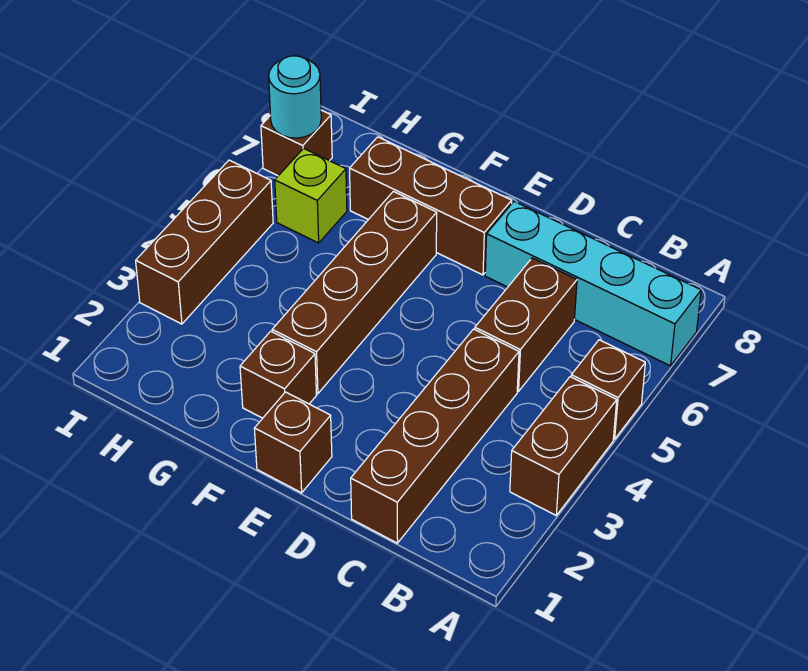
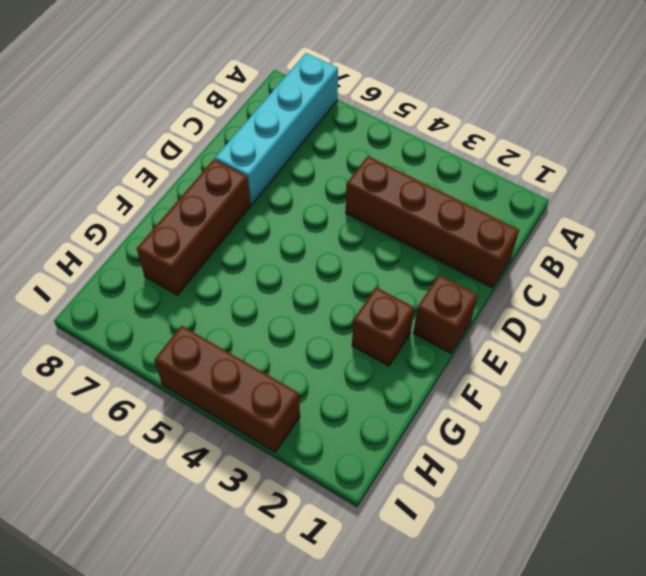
none -> brown brick A3:A4 level 1
none -> brown brick A5 level 1
none -> brown brick C5:C6 level 1

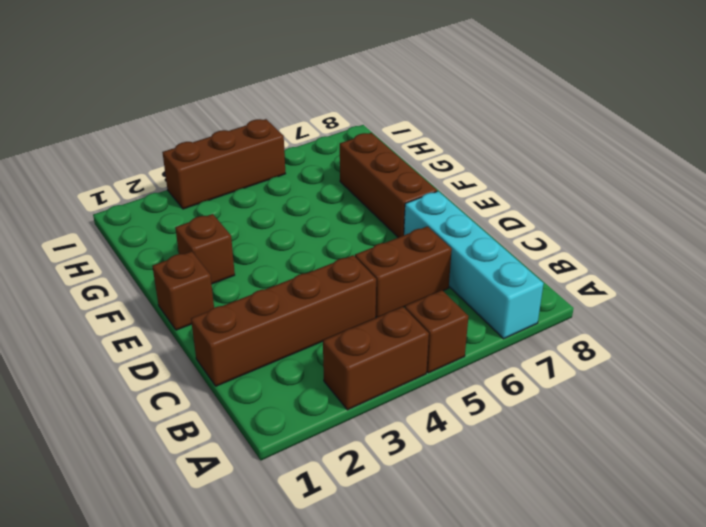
none -> brown brick F3:F6 level 1
none -> lime brick H6 level 1
none -> brown brick I7 level 1

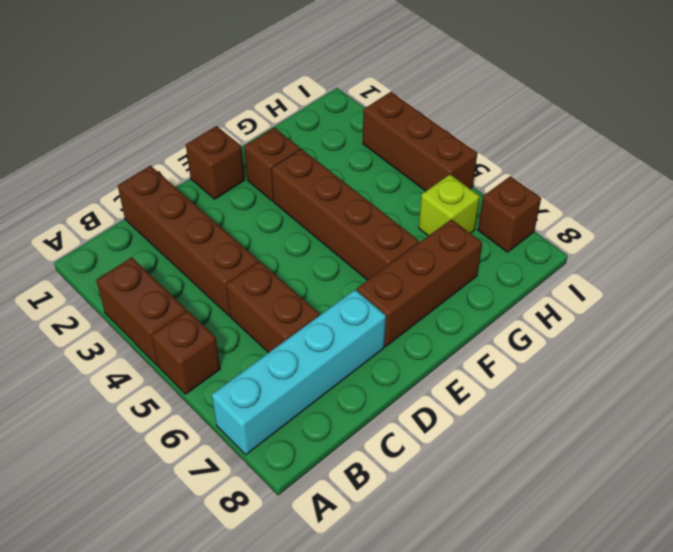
none -> cyan round brick I7 level 2

